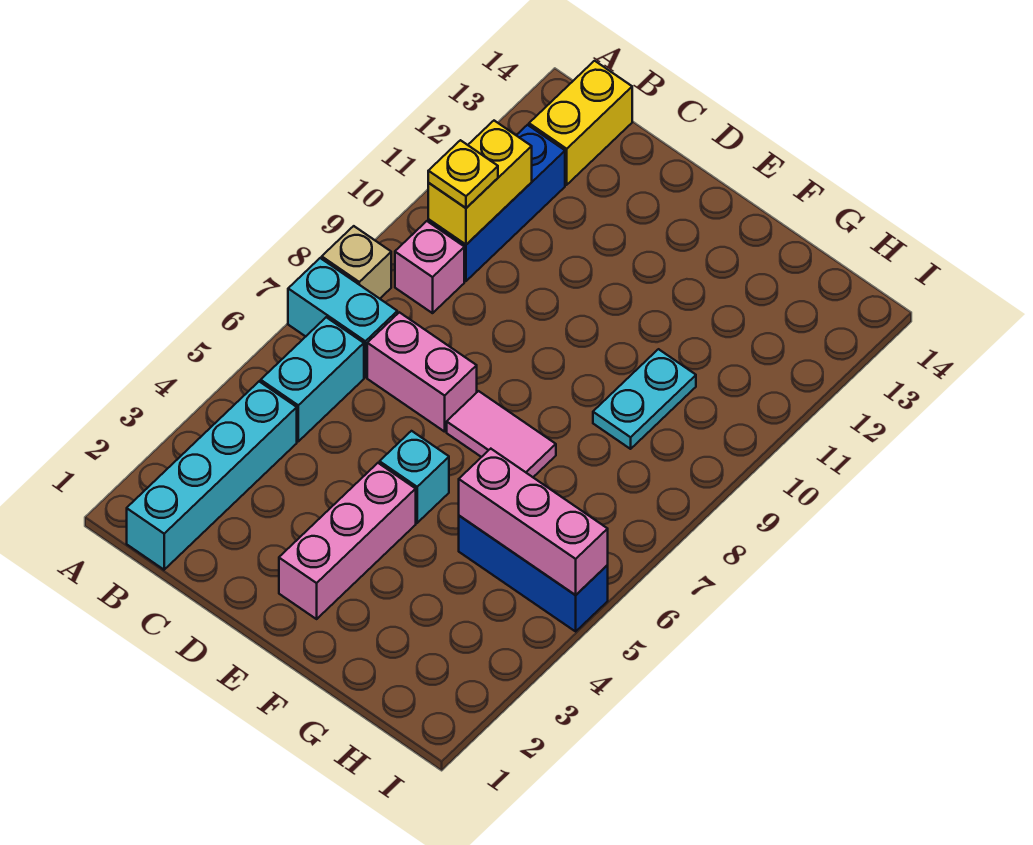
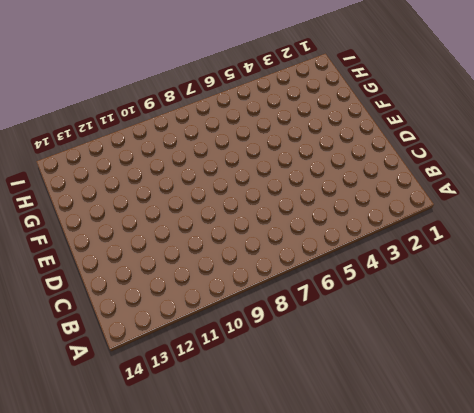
none -> cyan brick A7:B7 level 1
none -> tan brick A8 level 1
none -> cyan brick B1:B4 level 1

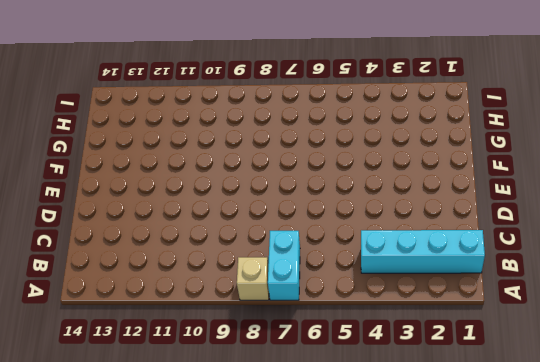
none -> cyan brick B5:B6 level 1
none -> pink brick B9 level 1
none -> blue brick B10:B12 level 1

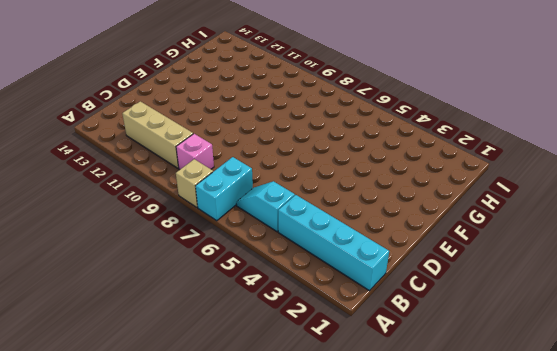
cyan slope B5:B6 level 1 top 5 -> cyan brick B5:B6 level 1
tan brick B10:B12 level 1 -> blue brick B10:B12 level 1
none -> yellow brick B13:B14 level 1
none -> pink brick C7:D7 level 1
none -> pink brick E2:E4 level 1

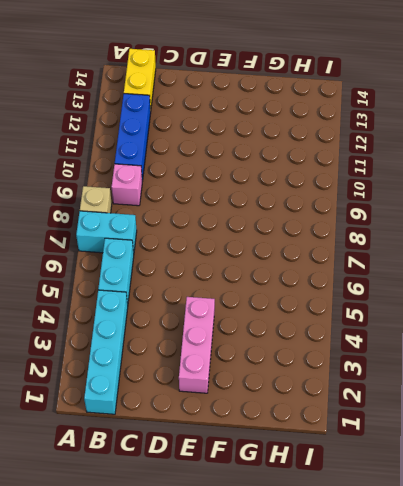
none -> pink brick C7:D7 level 1
none -> cyan brick E5 level 1
none -> pink tile E7:F7 level 1

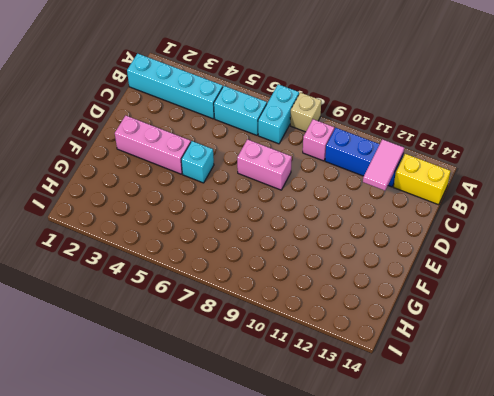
pink tile B12:C12 level 2 -> pink tile E7:F7 level 1
pink brick D7:D8 level 1 -> pink brick C7:D7 level 1
none -> blue brick G5:I5 level 1
none -> cyan plate G9:G10 level 1
none -> yellow brick B10:B11 level 2

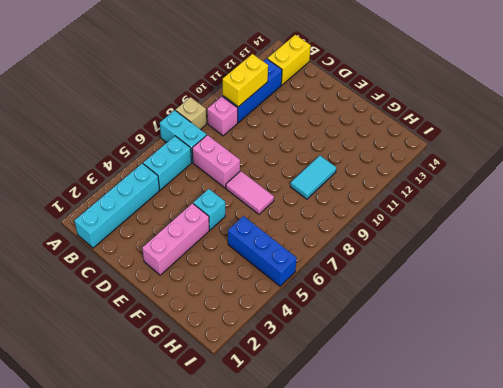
cyan tile G9:G10 level 1 -> cyan plate G9:G10 level 1
none -> pink brick G5:I5 level 2
none -> yellow plate B10 level 3

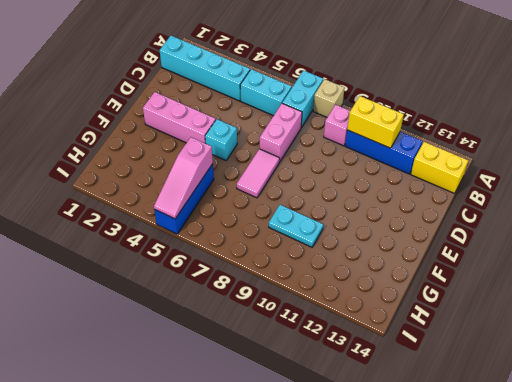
pink slope G5:I5 level 2 top G -> pink brick G5:I5 level 2
none -> yellow plate B10 level 3

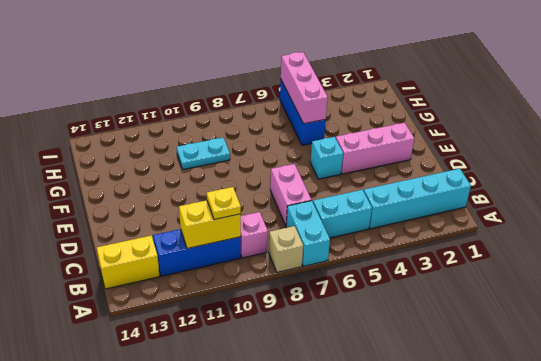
none -> pink tile E7:F7 level 1

